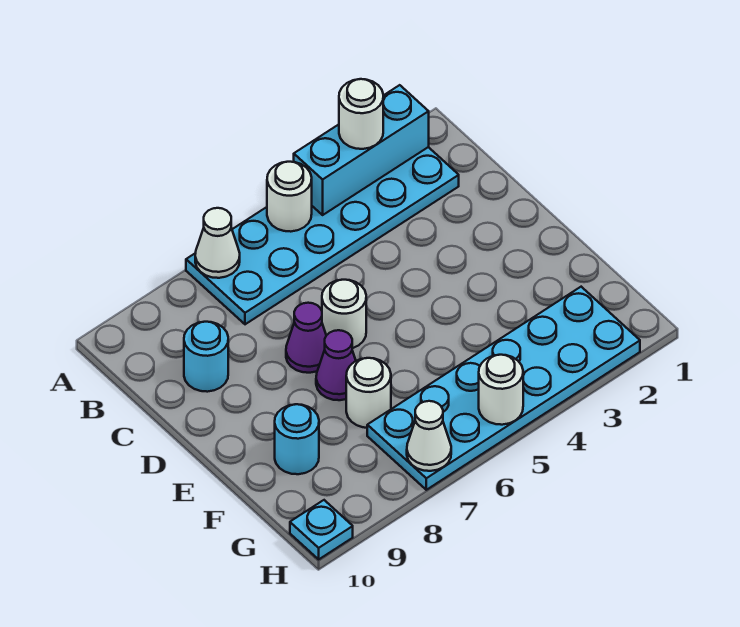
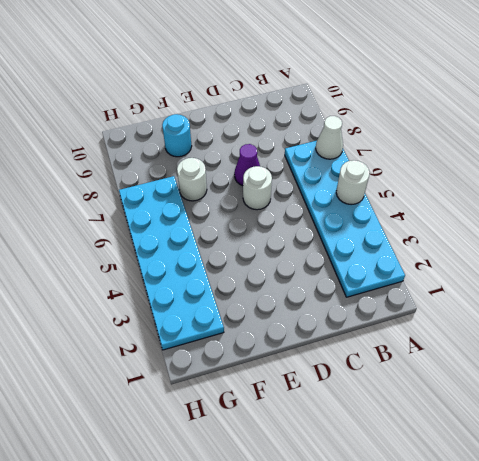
none -> cyan round brick C9 level 1
none -> purple cone E7 level 1
none -> cyan plate H10 level 1

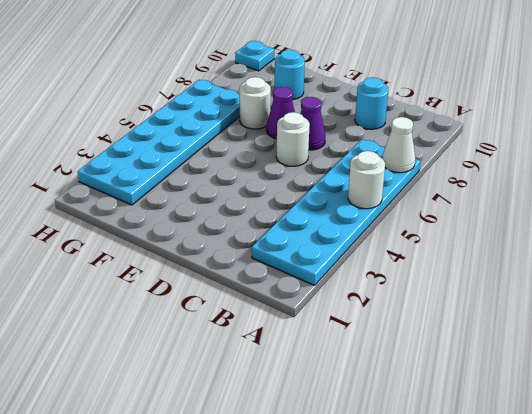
none -> cyan brick A2:A4 level 2
none -> white round brick H5 level 2
none -> white cone H7 level 2

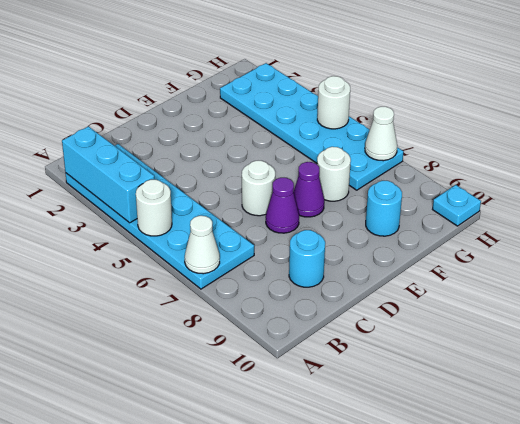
none -> white round brick A3 level 3

